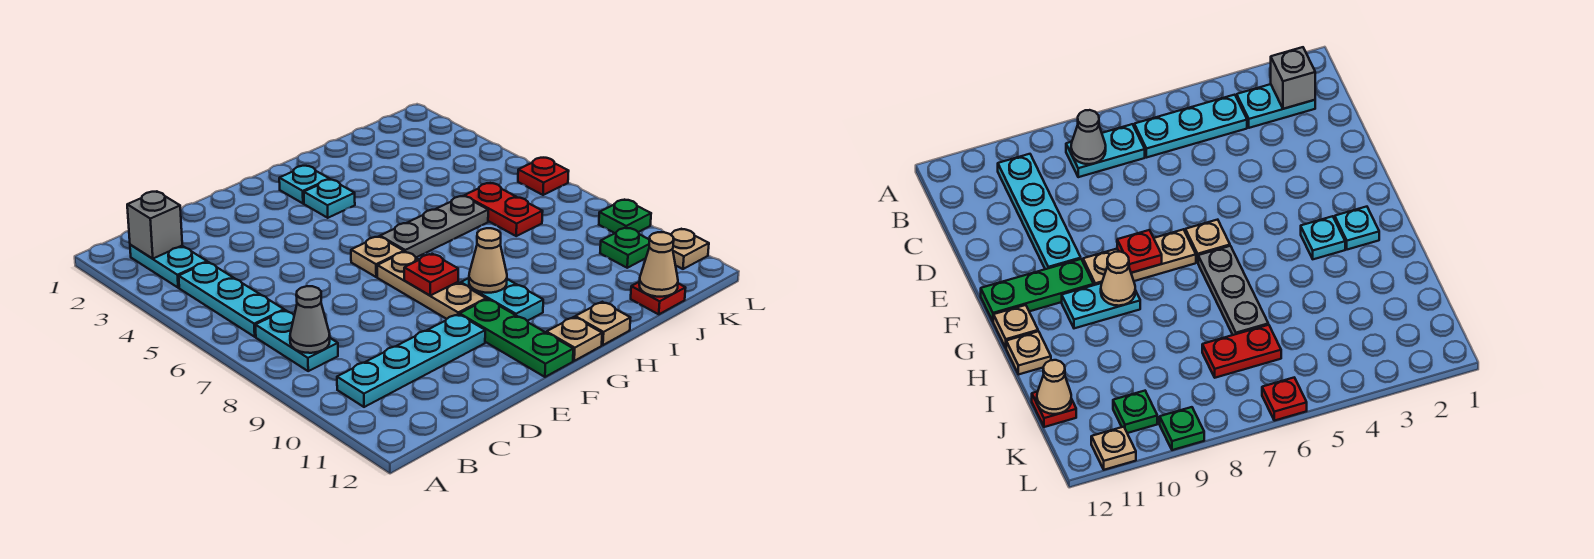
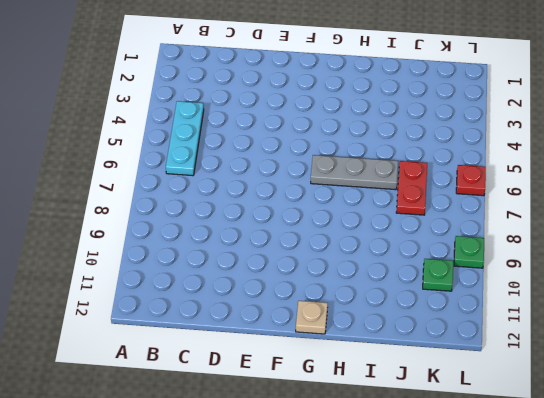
none -> cyan plate B2:B3 level 1
none -> cyan plate B7:B8 level 1
none -> cyan plate B10:E10 level 1

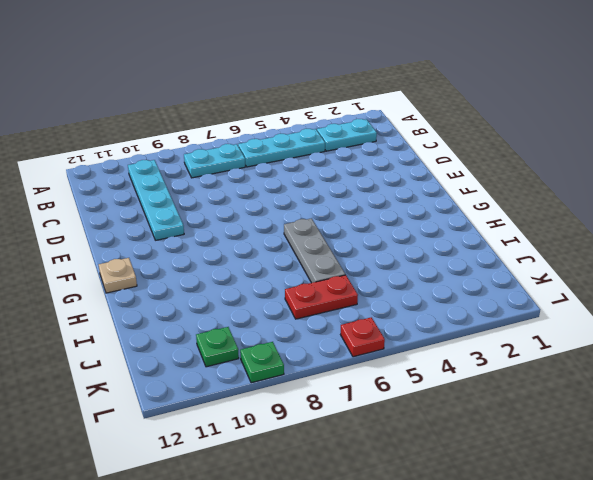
none -> tan plate F6 level 1
none -> tan plate F7:F9 level 1
none -> green plate F10:F12 level 1

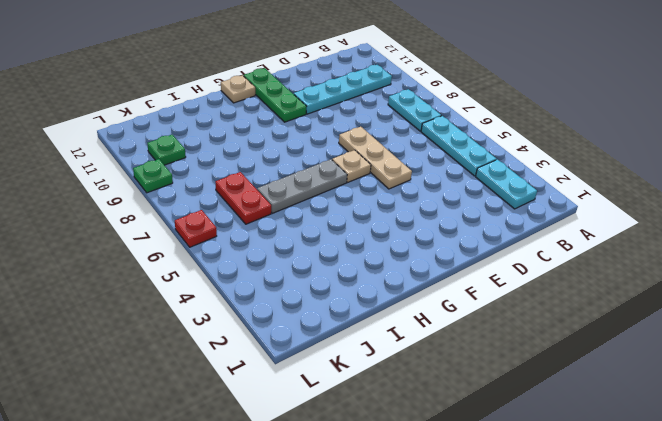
tan plate E5:E7 level 1 -> tan plate F7:F9 level 1
none -> cyan plate G2 level 1
none -> cyan plate G3 level 1
none -> cyan plate G9:G10 level 1

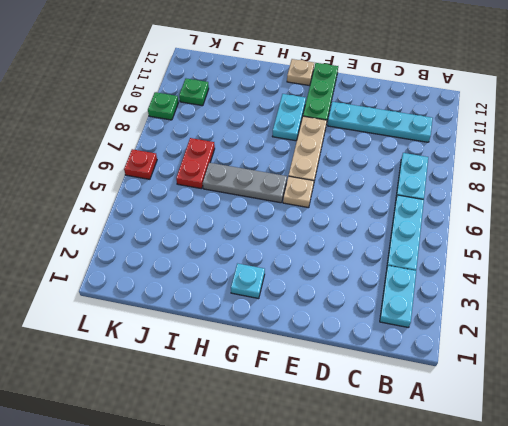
none -> cyan plate G3 level 1
none -> tan plate H12 level 1
none -> red plate J12 level 1

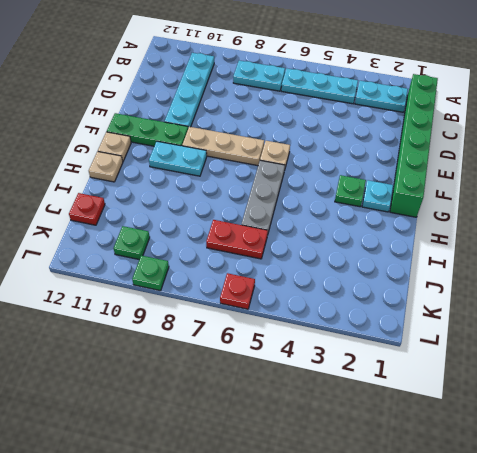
green brick B1:G1 level 1 -> none
green plate G3 level 1 -> cyan plate G3 level 1
none -> tan plate L11 level 1
none -> grey brick B2 level 2
none -> grey cone B8 level 2

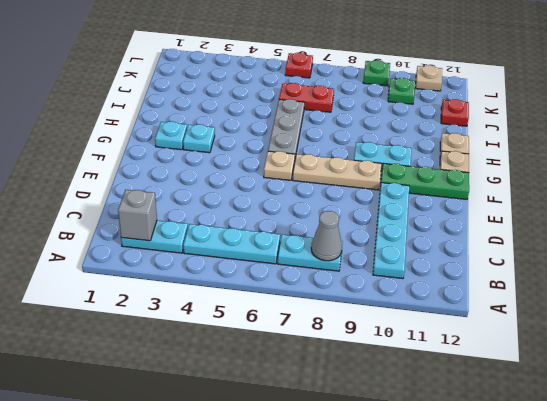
none -> red plate F8 level 2
none -> tan cone G9 level 2
none -> tan cone J12 level 2

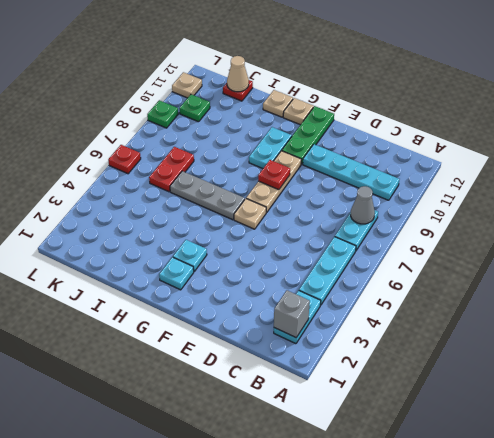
none -> tan cone G9 level 2

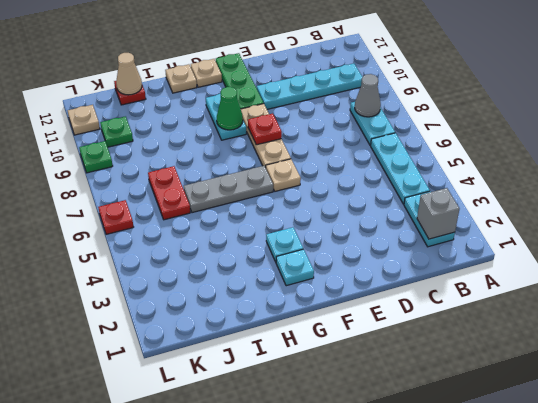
green cone G9 level 2 -> tan cone G9 level 2

